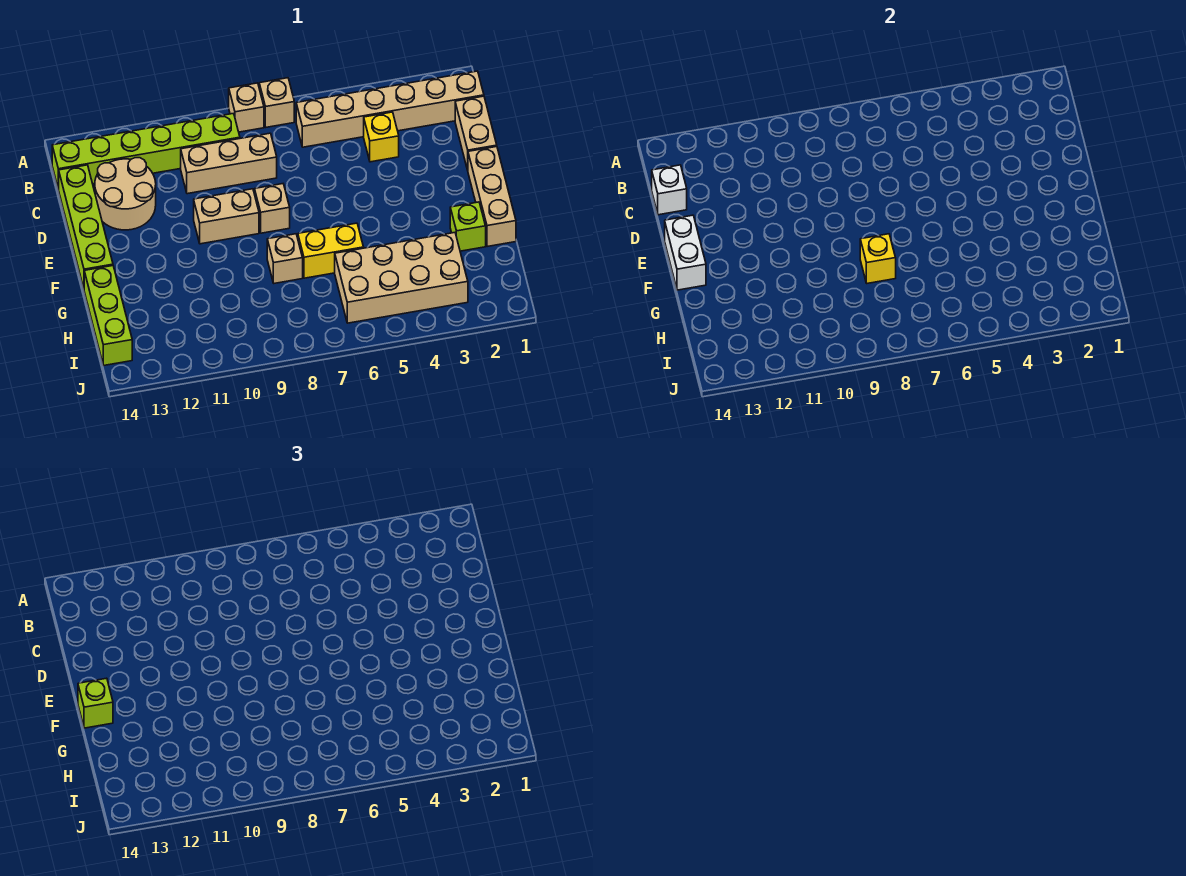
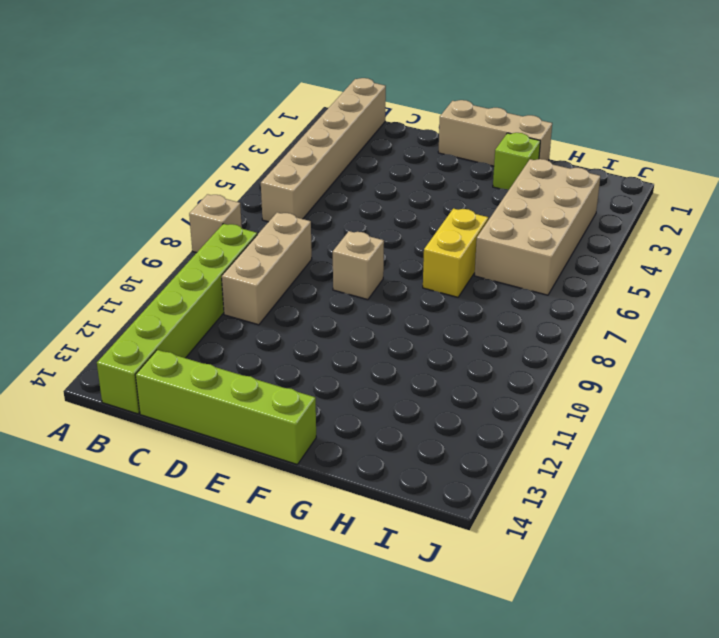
none -> tan brick A7 level 1
none -> tan brick C1:D1 level 1
none -> yellow brick C4 level 1

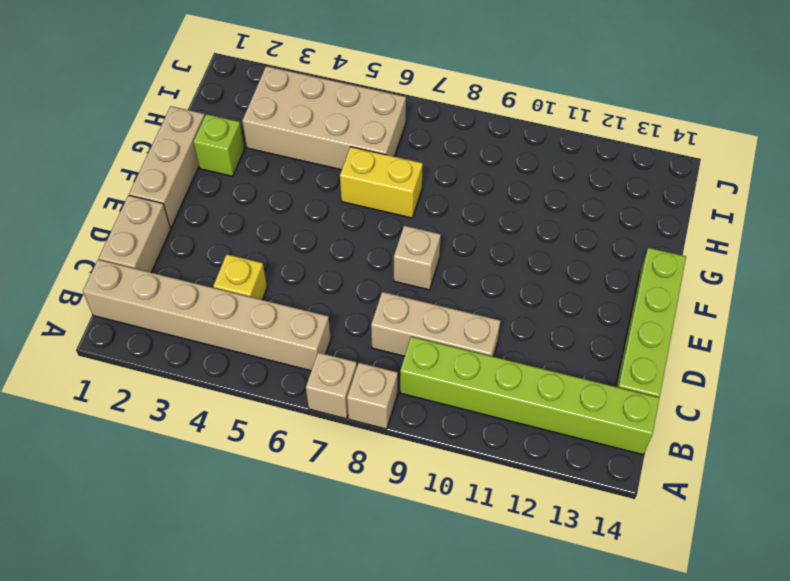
none -> tan round brick C12:D13 level 1
none -> tan brick E9:E10 level 1
none -> tan brick G8 level 1

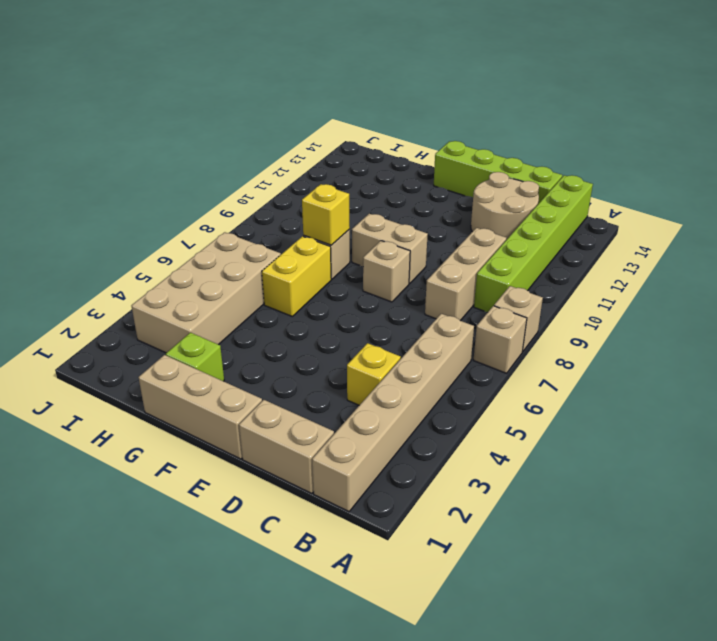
tan brick E9:F9 level 1 -> tan brick E9:E10 level 1
none -> lime brick G14:I14 level 1
none -> white brick C14 level 2
none -> white brick E14:F14 level 2

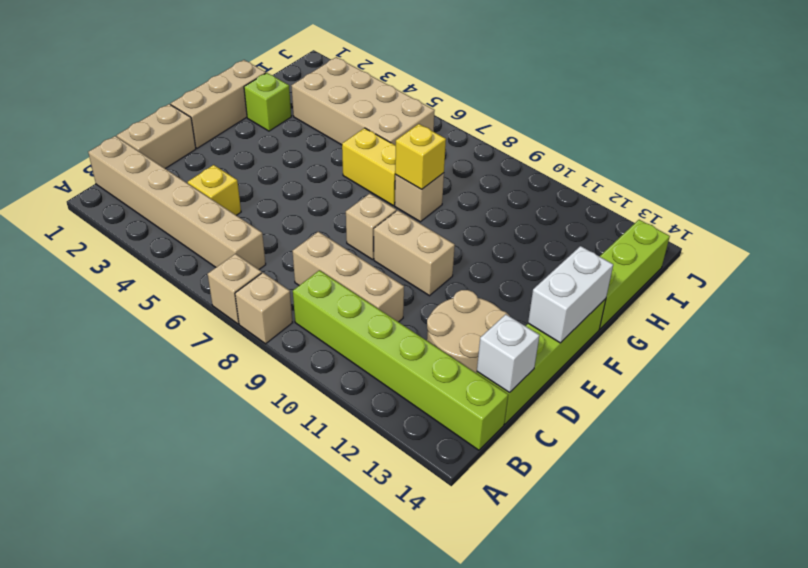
none -> lime brick F14 level 3

